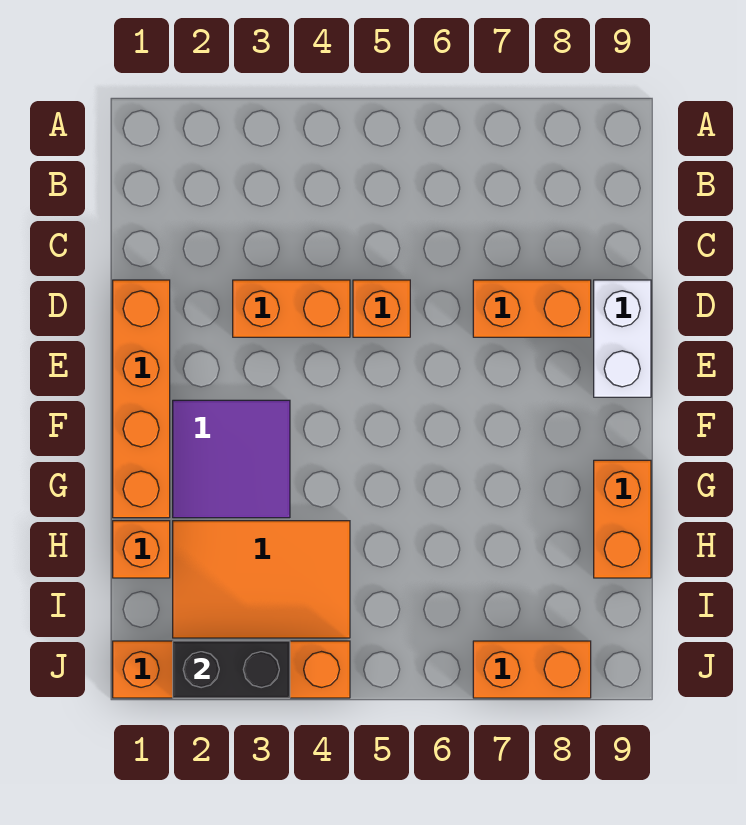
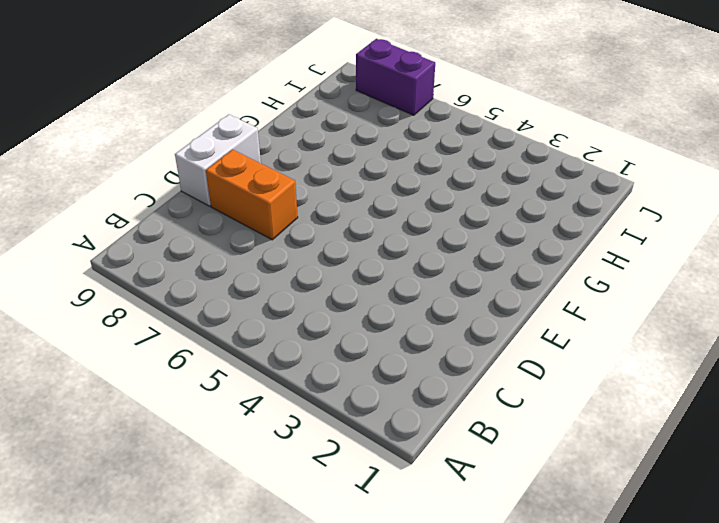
purple brick J7:J8 level 1 -> orange brick J7:J8 level 1
none -> orange brick D1:G1 level 1
none -> orange brick D3:D4 level 1
none -> orange brick D5 level 1

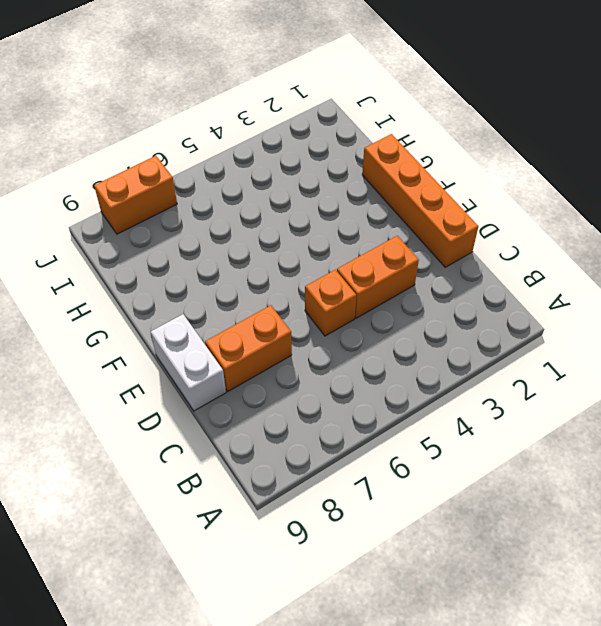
none -> purple tile F2:G3 level 1
none -> orange brick G9:H9 level 1
none -> orange brick H1 level 1

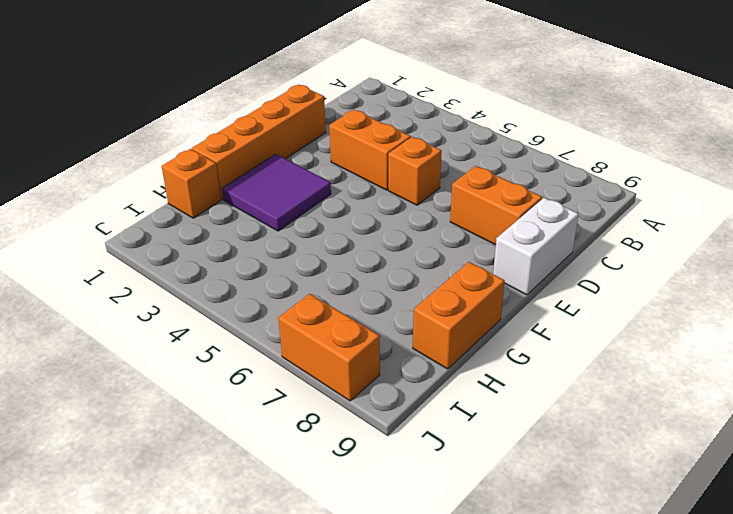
none -> orange tile H2:I4 level 1
none -> orange brick J1:J4 level 1
none -> black brick J2:J3 level 2

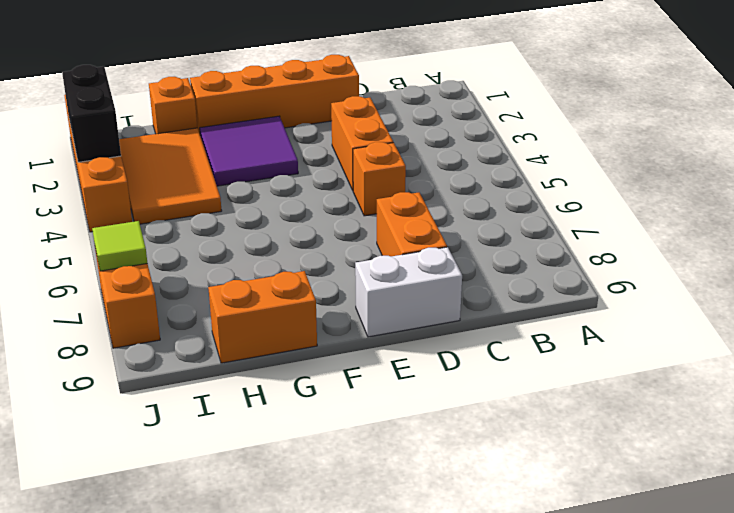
lime tile J7 level 2 -> none

